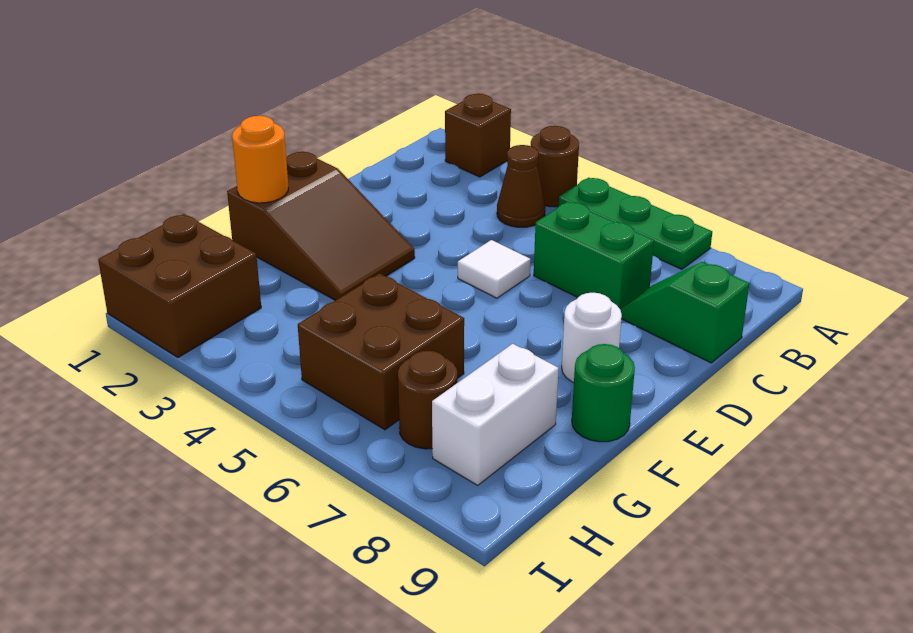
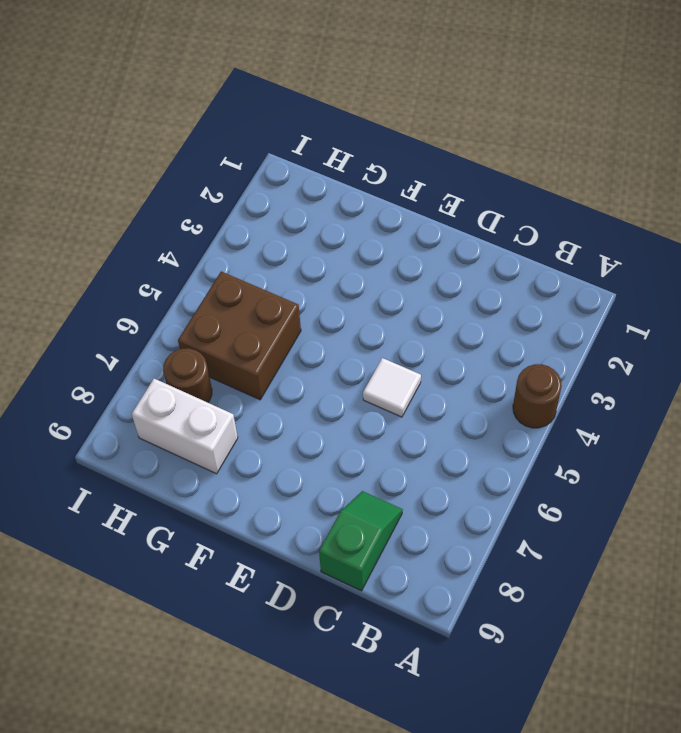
none -> brown brick A2 level 1
none -> green plate A5:A7 level 1
none -> brown cone B4 level 1

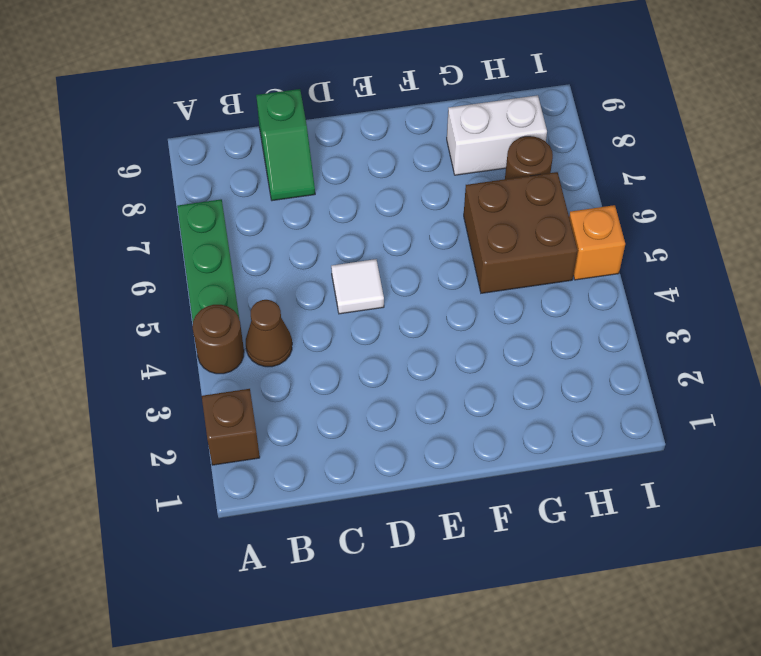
orange brick I5 level 1 -> none
none -> green brick C6:C7 level 1
none -> brown slope E1:F3 level 1 top 1
none -> white round brick E8 level 1

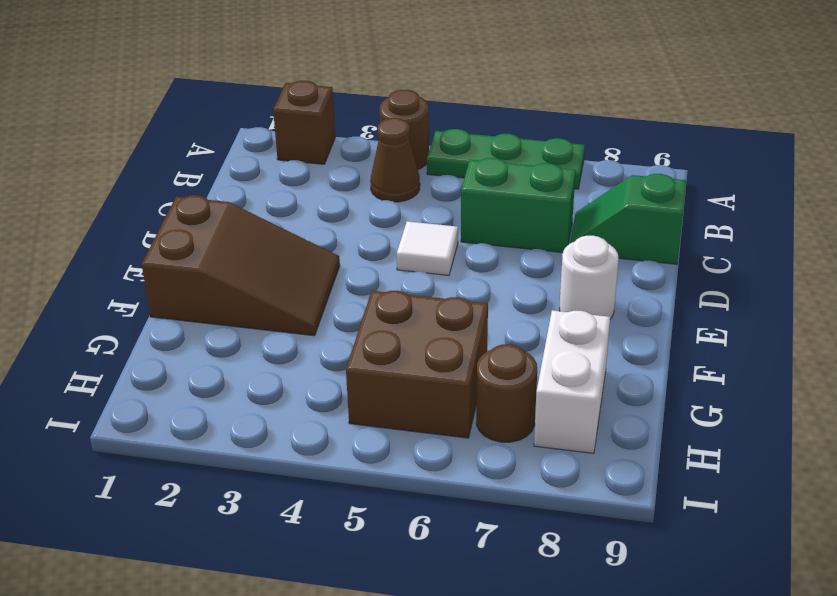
none -> green round brick F9 level 1
none -> brown brick H1:I2 level 1
none -> orange round brick F1 level 2

